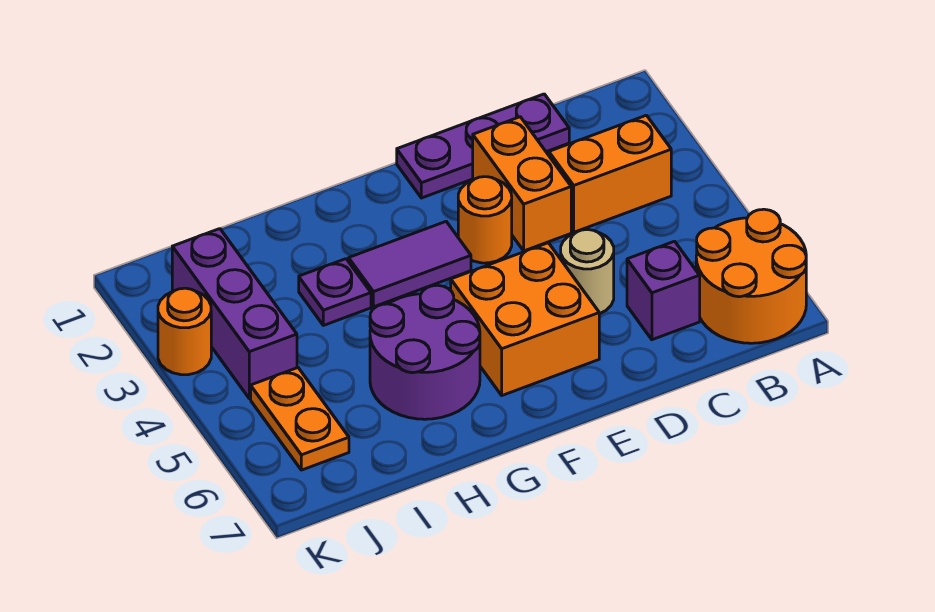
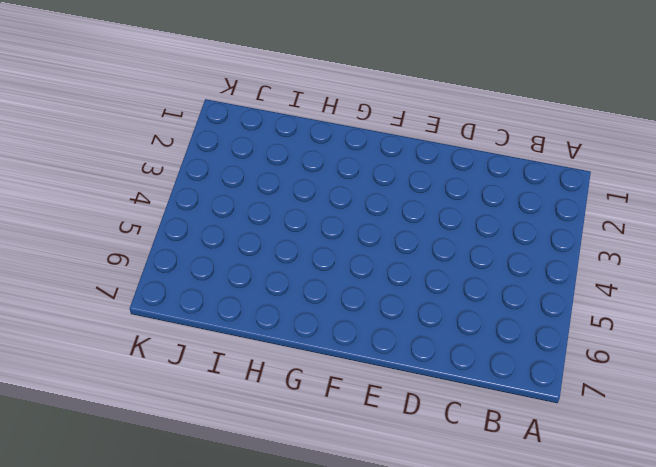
none -> orange round brick A6:B7 level 1
none -> orange brick B3:C3 level 1
none -> purple plate C1:E1 level 1

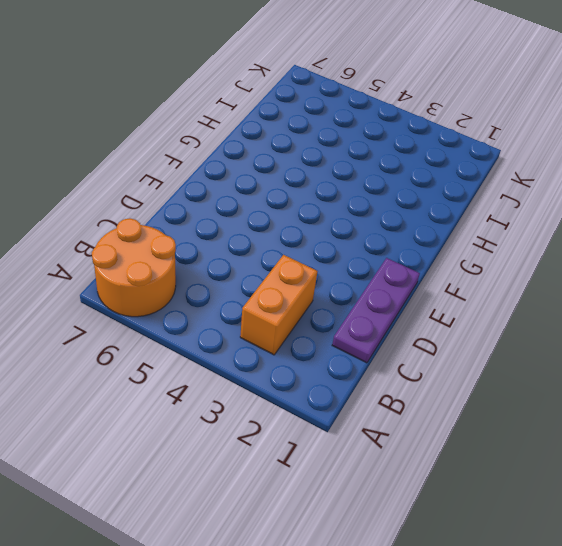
none -> purple brick C6 level 1
none -> orange brick D2:D3 level 1
none -> tan round brick D5 level 1

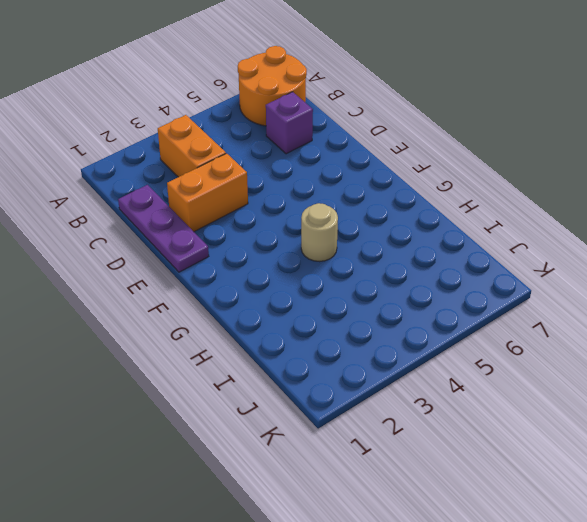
tan round brick G4 level 1 -> tan round brick D5 level 1
none -> orange round brick E3 level 1
none -> orange brick E5:F6 level 1
none -> purple tile F3:G3 level 1

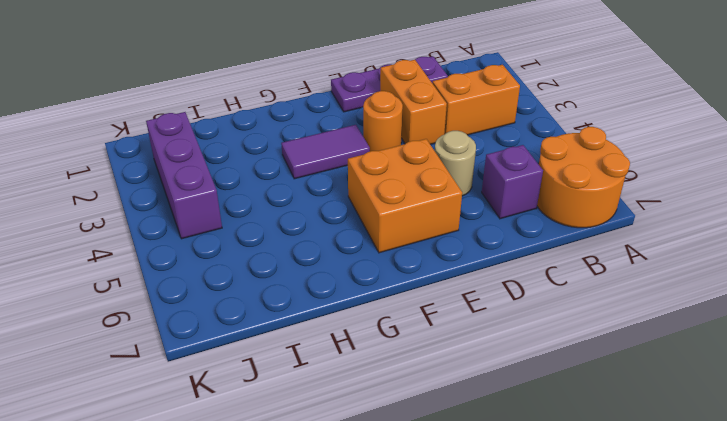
none -> purple round brick G5:H6 level 1
none -> purple plate H3 level 1
none -> orange plate J5:J6 level 1

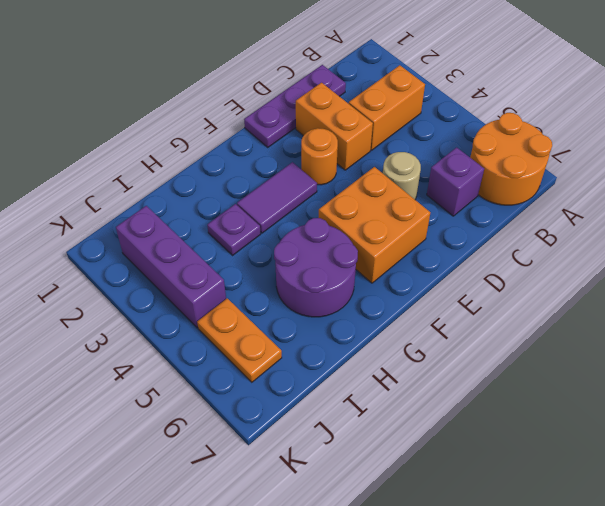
none -> orange round brick K3 level 1

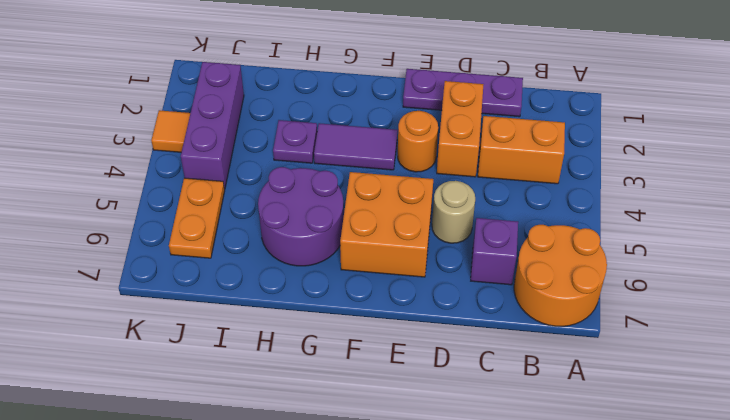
orange tile K3 level 1 -> orange round brick K3 level 1

